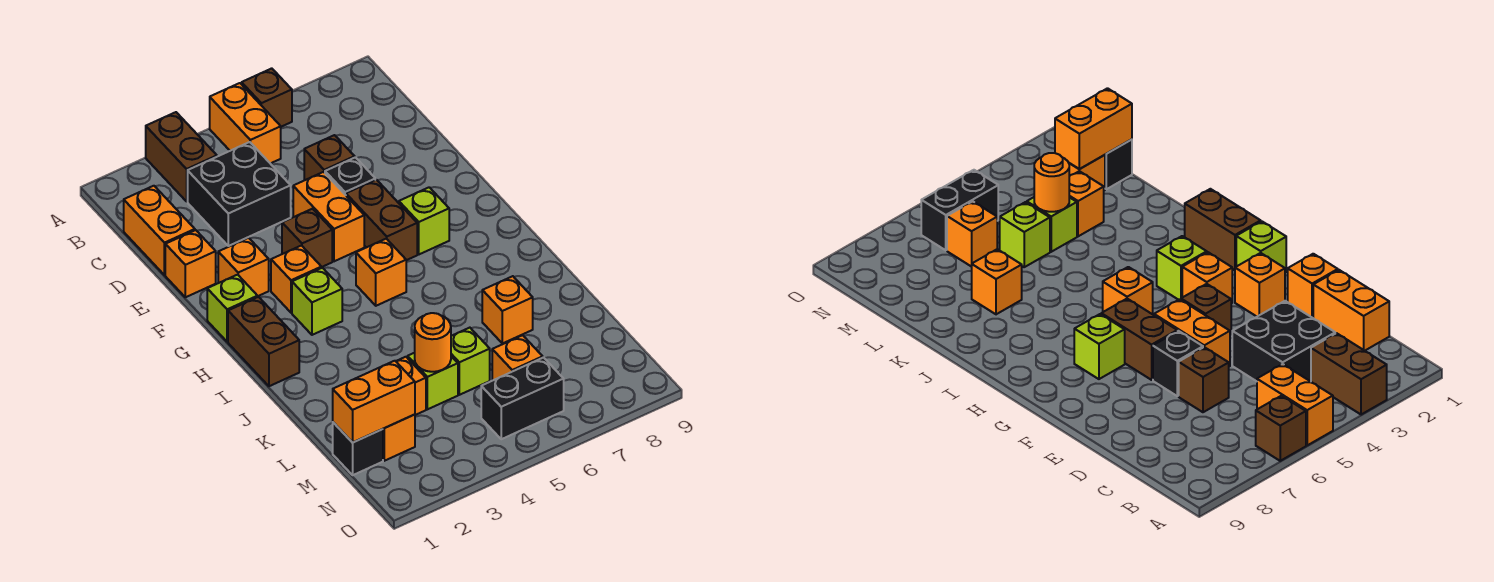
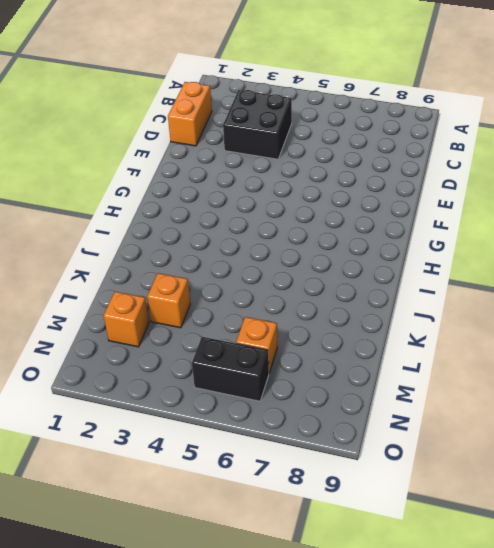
none -> brown brick A3:B3 level 1
none -> orange brick A5:B5 level 1
none -> brown brick A6 level 1

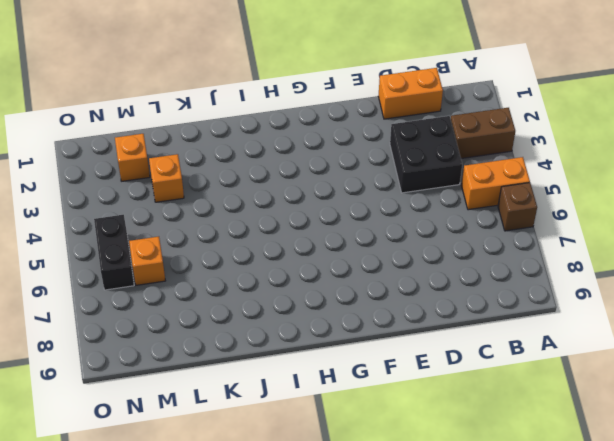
none -> brown brick D6 level 1
none -> orange brick E1 level 1
none -> orange brick E5:F5 level 1

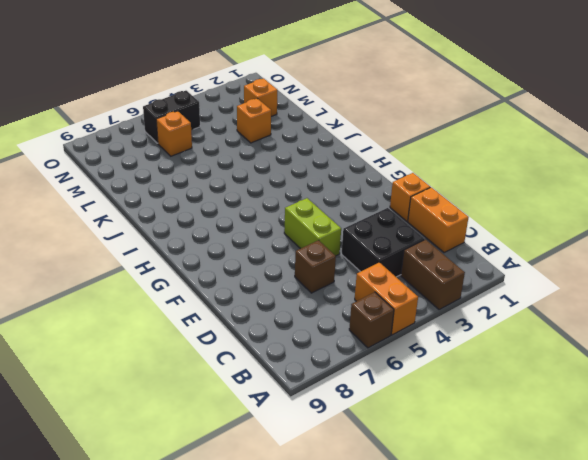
lime brick E5:F5 level 1 -> orange brick E5:F5 level 1
none -> black brick E6 level 1
none -> orange brick F2 level 1
none -> brown brick F4 level 1

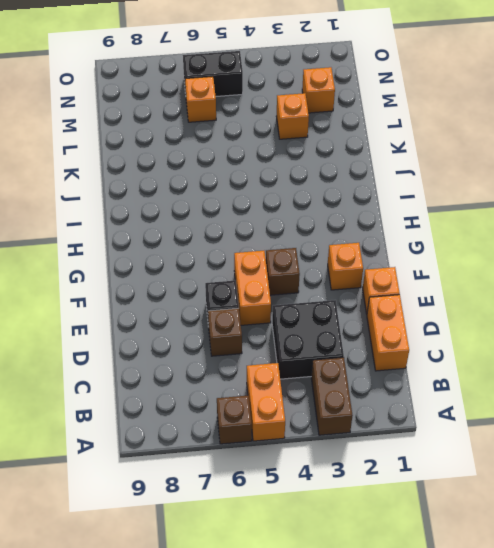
none -> brown brick F6:G6 level 1
none -> lime brick G1 level 1
none -> orange brick G3 level 1

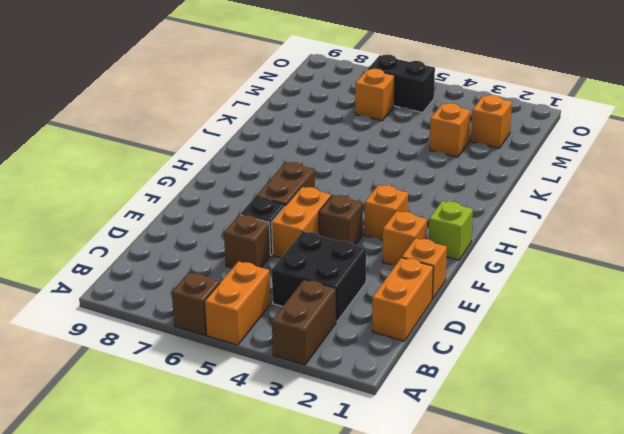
none -> lime brick G7 level 1
none -> brown brick H1:I1 level 1
none -> lime brick H3 level 1

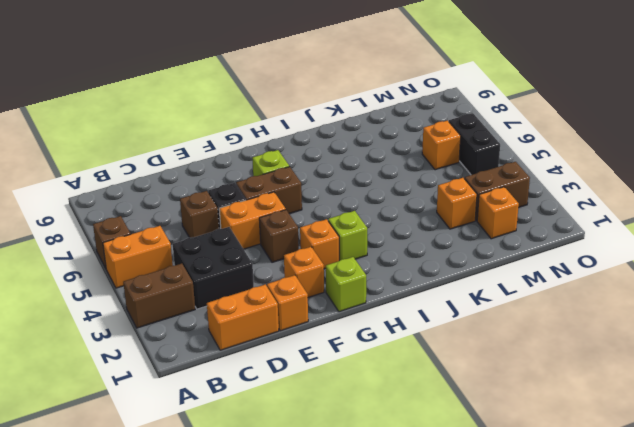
brown brick M3:N3 level 1 -> brown brick H1:I1 level 1
none -> orange brick H5 level 1
none -> orange brick K7 level 1
none -> lime brick L4 level 1

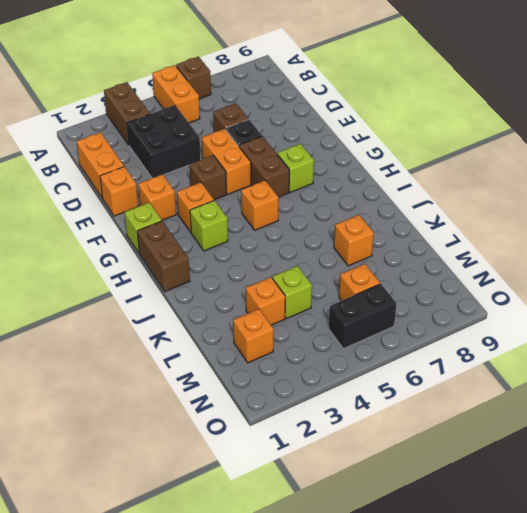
none -> lime brick L5 level 1
none -> black brick M1 level 1
none -> orange round brick L4 level 2

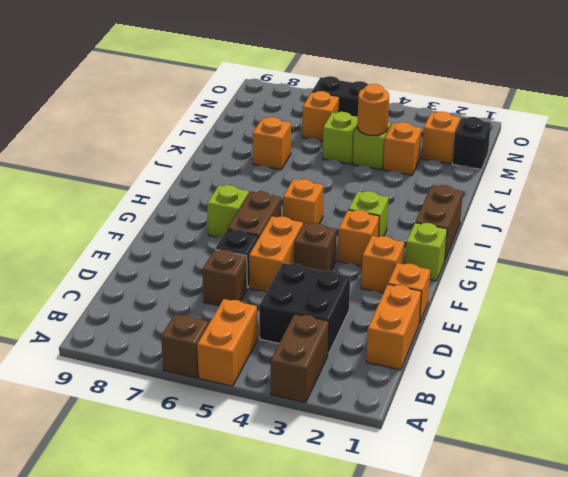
none -> orange brick M1:M2 level 2

